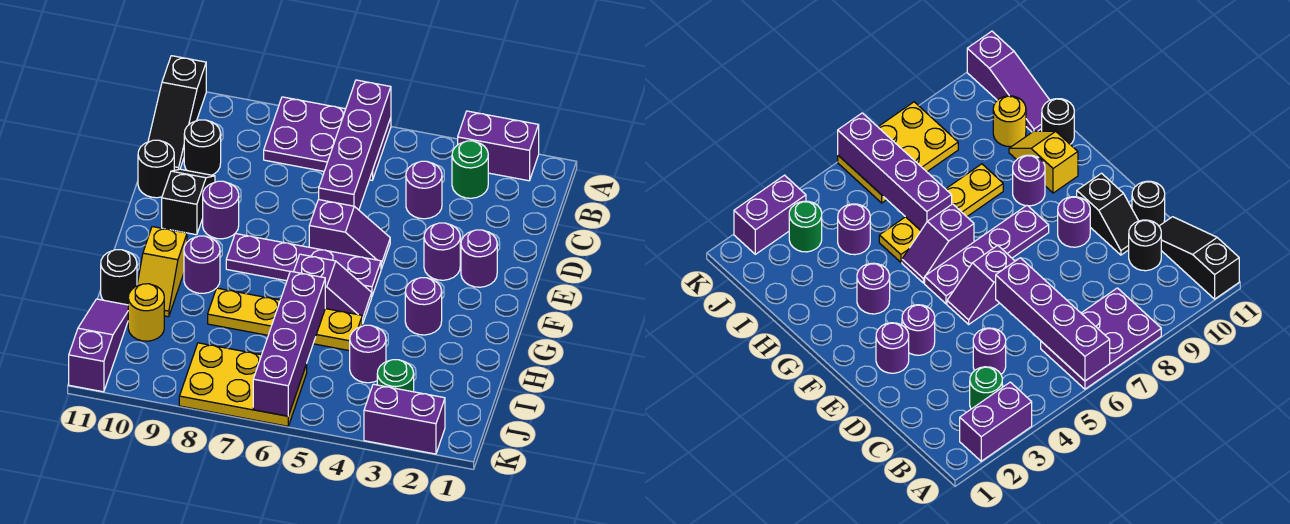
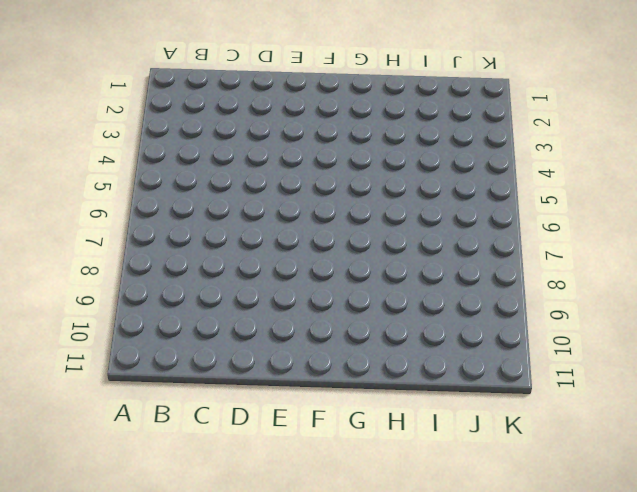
none -> purple brick A2:A3 level 1
none -> purple plate A6:B8 level 1
none -> black slope A11:C11 level 1 top A

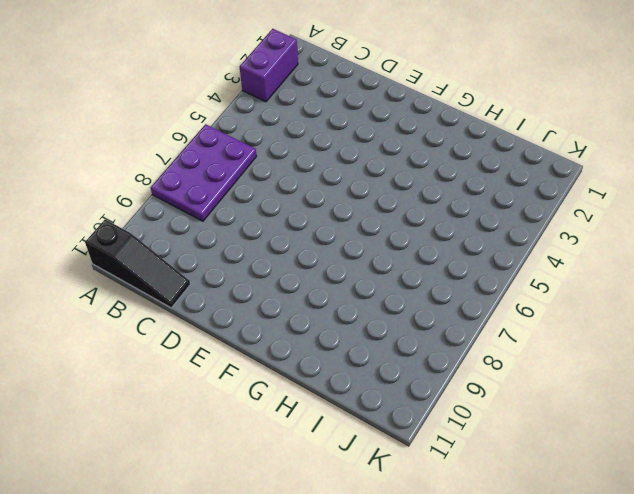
none -> green round brick B3 level 1
none -> purple round brick C4 level 1
none -> black round brick C10 level 1

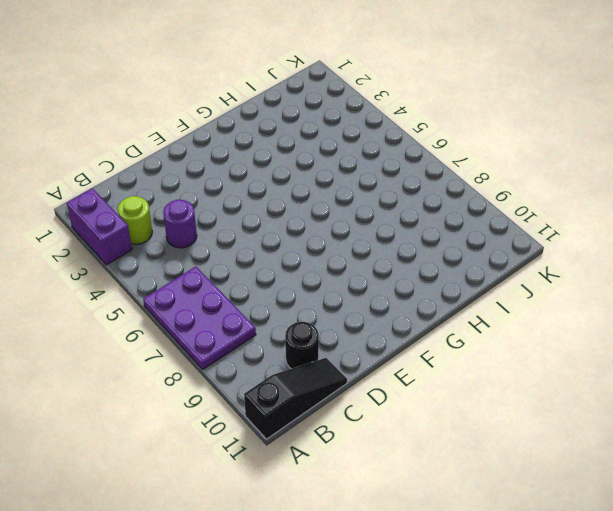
lime round brick B3 level 1 -> green round brick B3 level 1
none -> black slope D10:E10 level 1 top E
none -> black round brick D11 level 1
none -> purple round brick E2 level 1

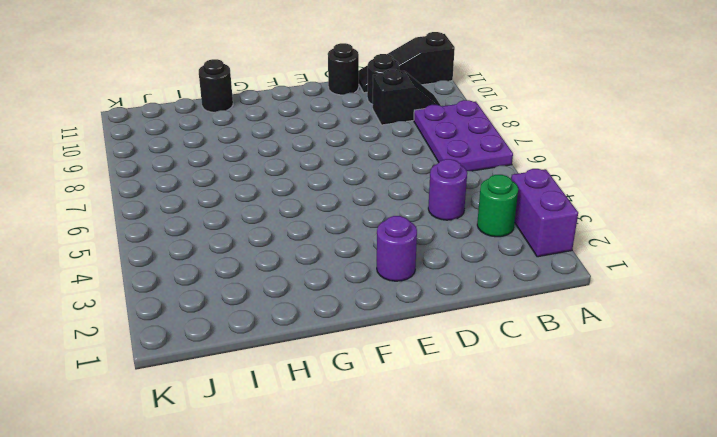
black slope B9:C9 level 1 top C -> black slope D10:E10 level 1 top E
none -> purple round brick E3 level 1
none -> purple slope E5:E6 level 1 top 6
none -> purple round brick E9 level 1

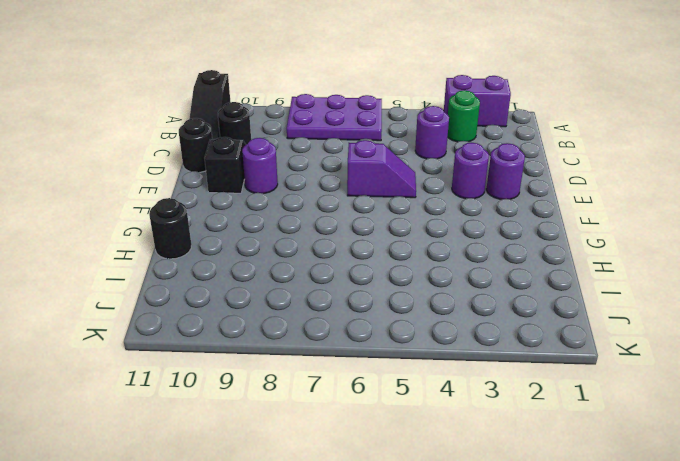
none -> purple plate F5:F8 level 1
none -> purple round brick G3 level 1
none -> purple slope G5:G6 level 1 top 6

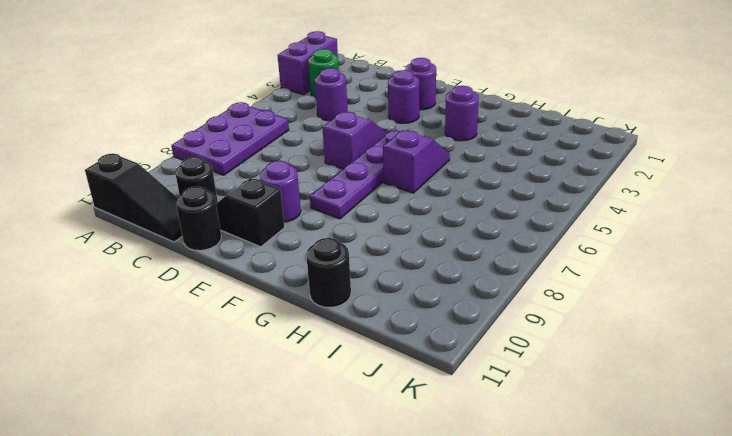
none -> purple round brick G9 level 1
none -> yellow slope G10:H10 level 1 top G
none -> yellow plate H5:H8 level 1

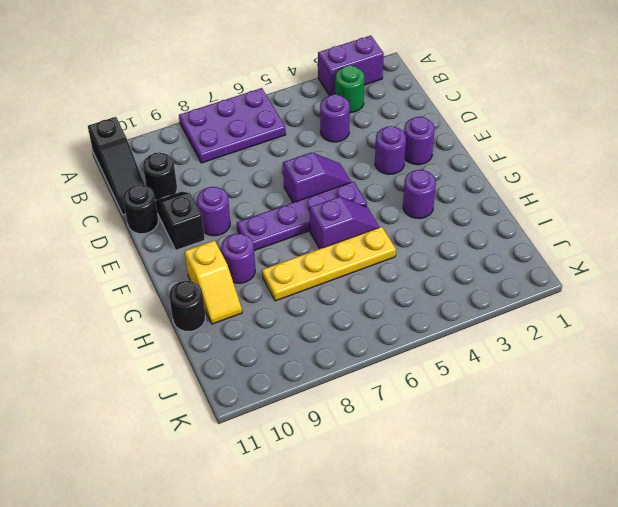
none -> purple round brick I4 level 1
none -> yellow round brick I10 level 1
none -> purple slope I11:K11 level 1 top K

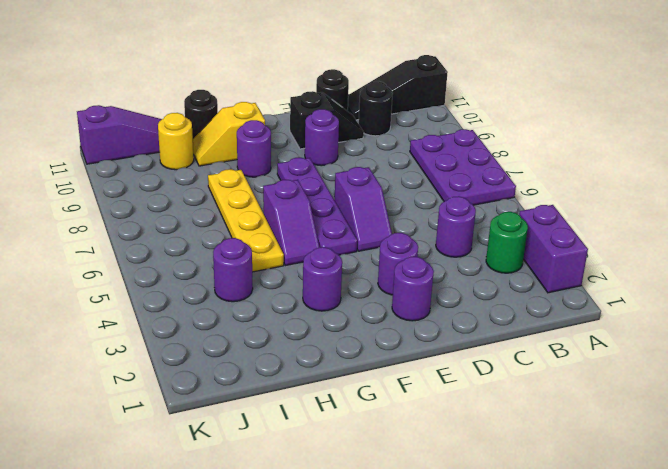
none -> green round brick J3 level 1
none -> yellow plate J6:K8 level 1
none -> purple brick K2:K3 level 1

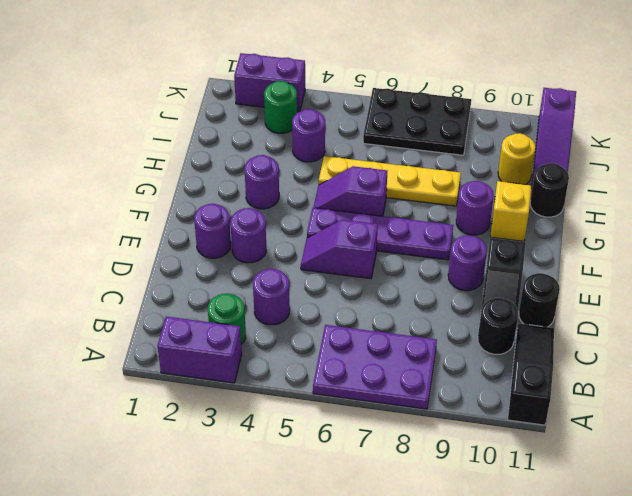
black plate J6:K8 level 1 -> yellow plate J6:K8 level 1
none -> purple brick A6:D6 level 2
none -> purple brick H6:K6 level 2

